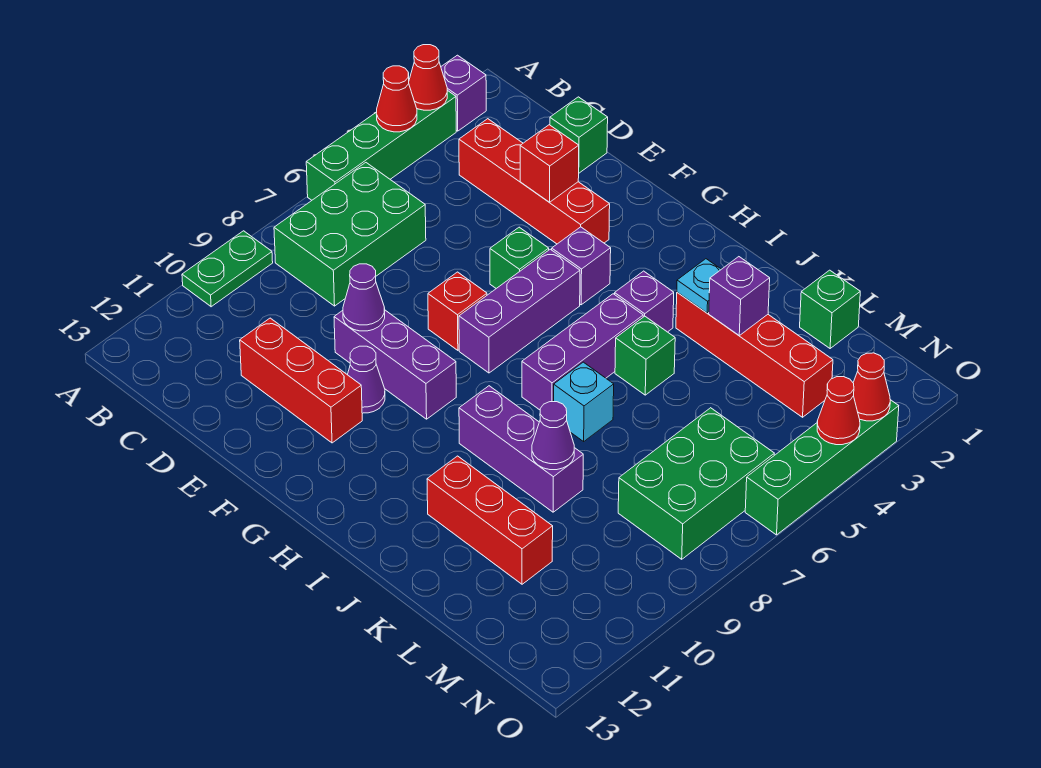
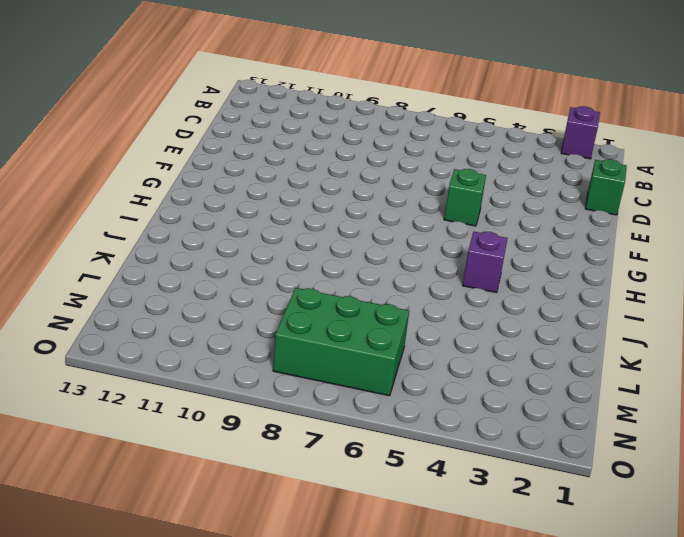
none -> green brick A3:A6 level 1
none -> green plate A9:A10 level 1
none -> green brick B6:C8 level 1
none -> red brick C3:F3 level 1

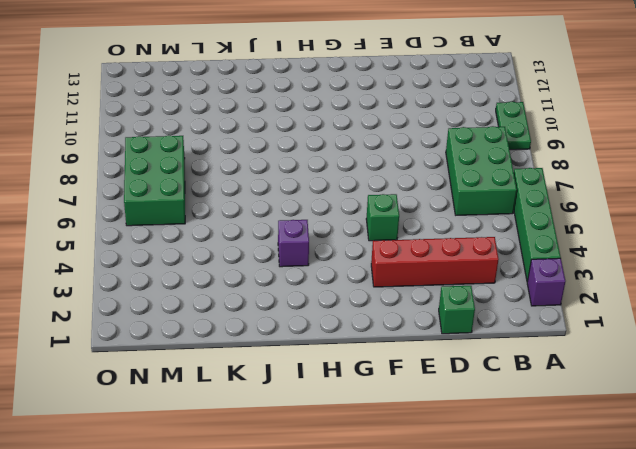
none -> red brick D11:F11 level 1
none -> purple brick E9:G9 level 1
none -> red brick F7 level 1
none -> purple cone F10 level 1

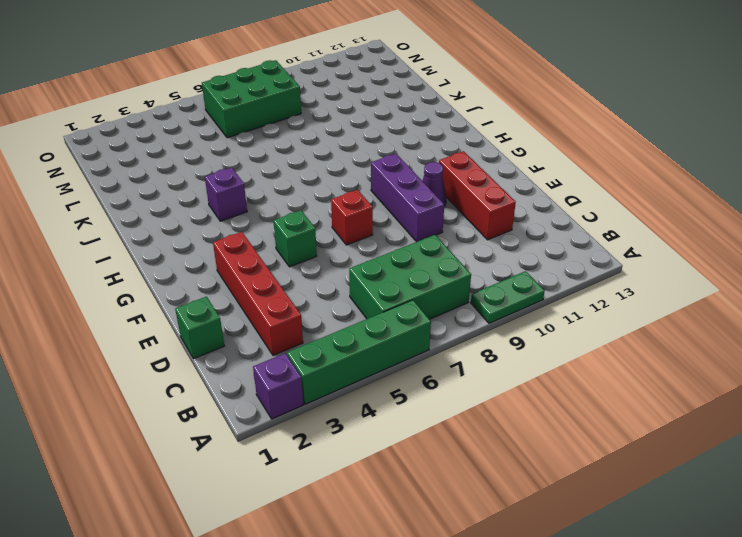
none -> purple brick G4 level 1
none -> purple brick G5:G7 level 1
none -> purple brick I5:I7 level 1
none -> purple brick I9:K9 level 1

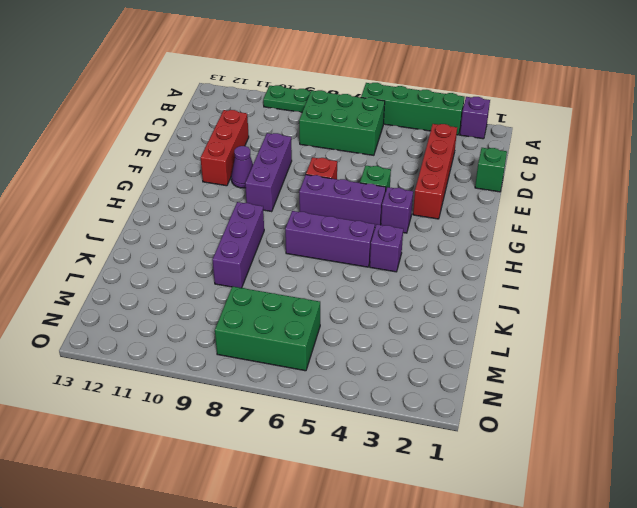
none -> red brick J3:M3 level 1
none -> green brick J5 level 1
none -> cyan brick J7 level 1
none -> red brick J11:L11 level 1

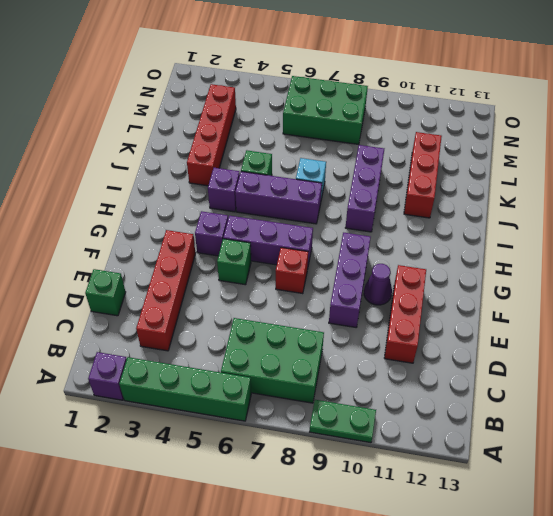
none -> green brick L1 level 1
none -> green brick O3:O6 level 1
none -> red cone A3 level 2
none -> red cone A4 level 2

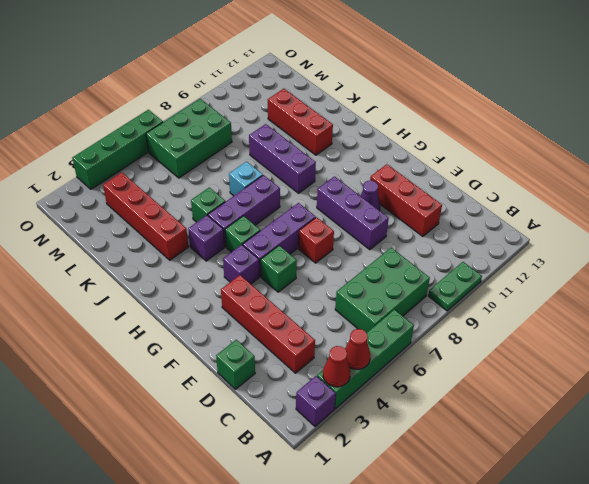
green brick H5 level 1 -> green brick L1 level 1
none -> red brick E3 level 2
none -> purple cone E9 level 2
none -> cyan plate J3 level 2
none -> purple brick K3 level 2

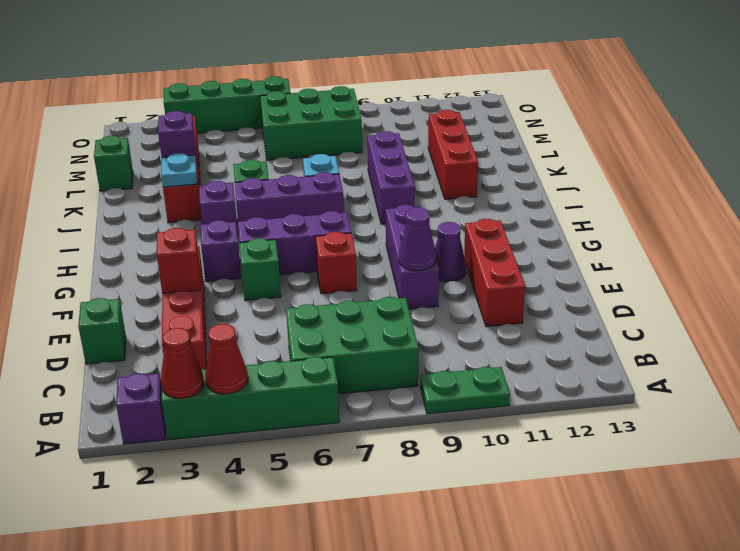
none -> purple cone K9 level 2
none -> red cone O3 level 2
none -> red cone O4 level 2

